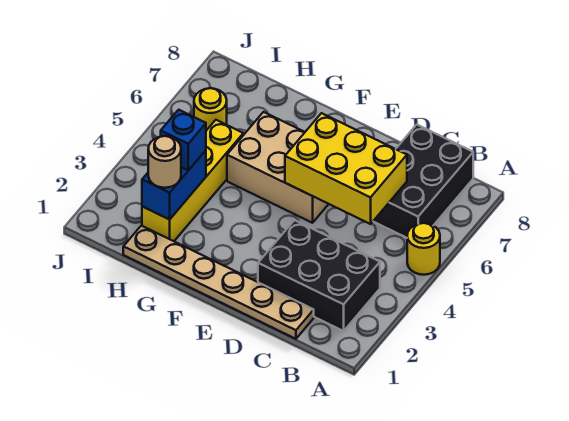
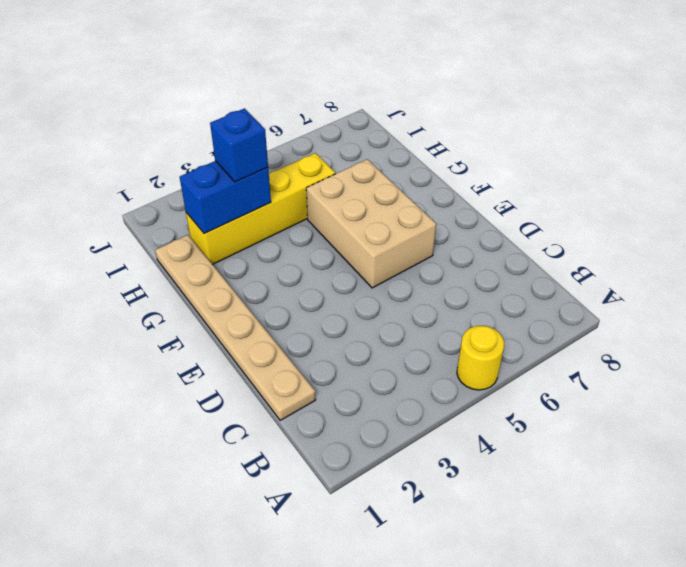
none -> black brick B2:D3 level 1
none -> black brick B6:C8 level 1

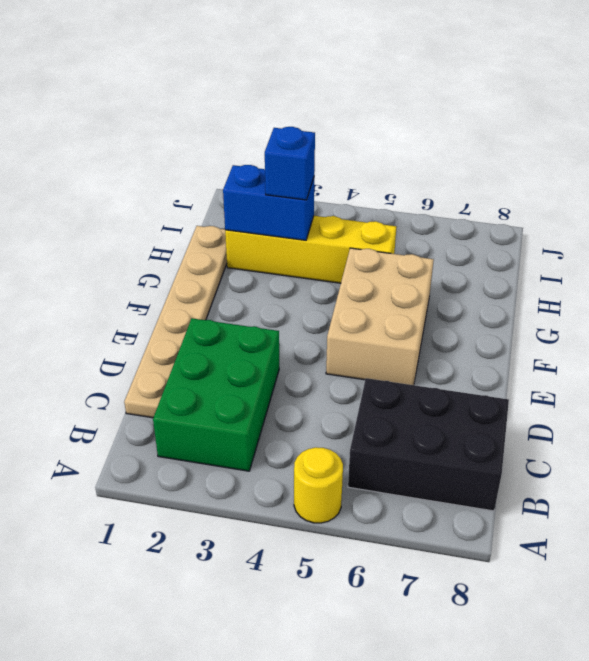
green brick B2:D3 level 1 -> black brick B2:D3 level 1
none -> yellow round brick I6 level 1
none -> yellow brick C5:E6 level 2

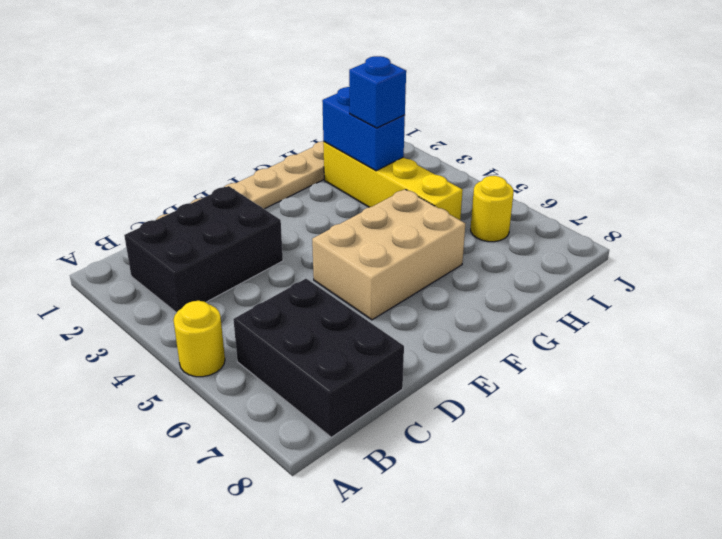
none -> yellow brick C5:E6 level 2
none -> tan round brick H2 level 3

